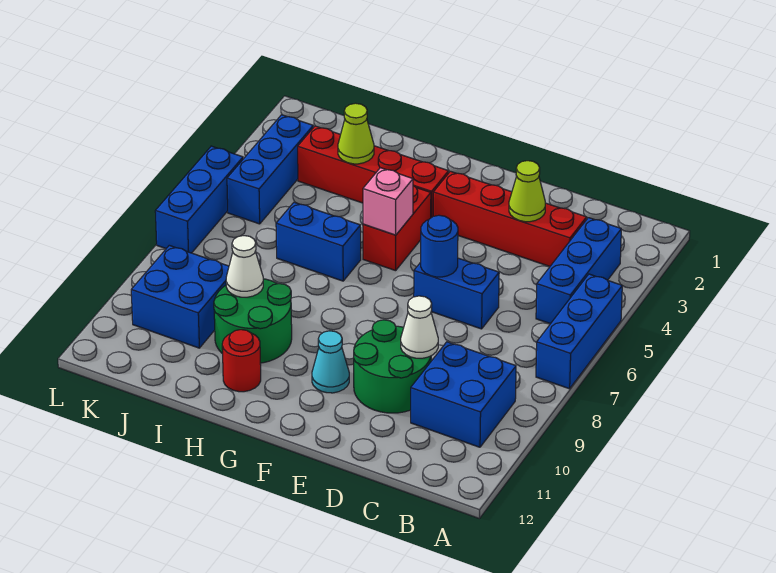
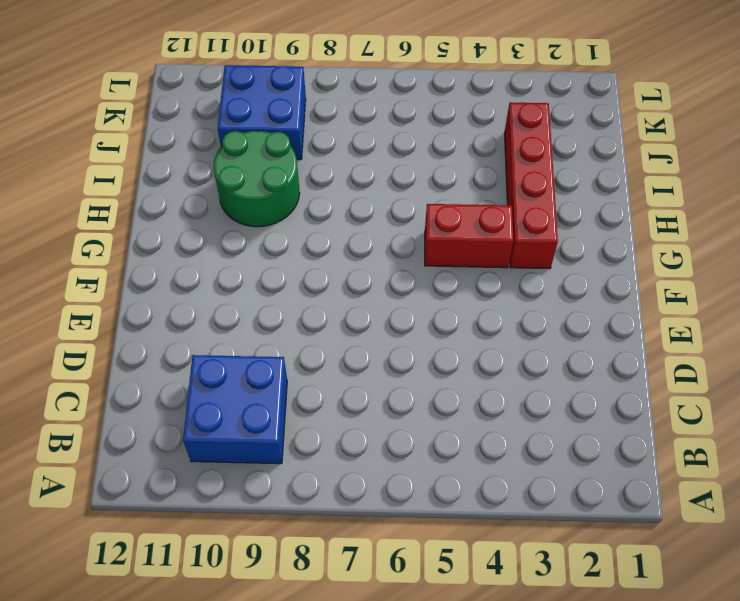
none -> blue brick A5:A7 level 1
none -> blue brick B3:B5 level 1
none -> red brick C3:F3 level 1

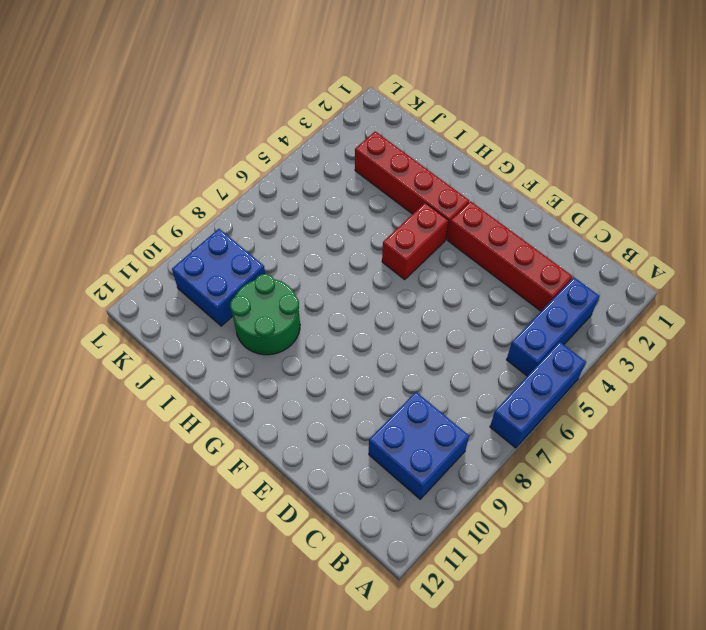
none -> blue brick D6:E6 level 1
none -> green round brick D9:E10 level 1
none -> cyan cone F10 level 1

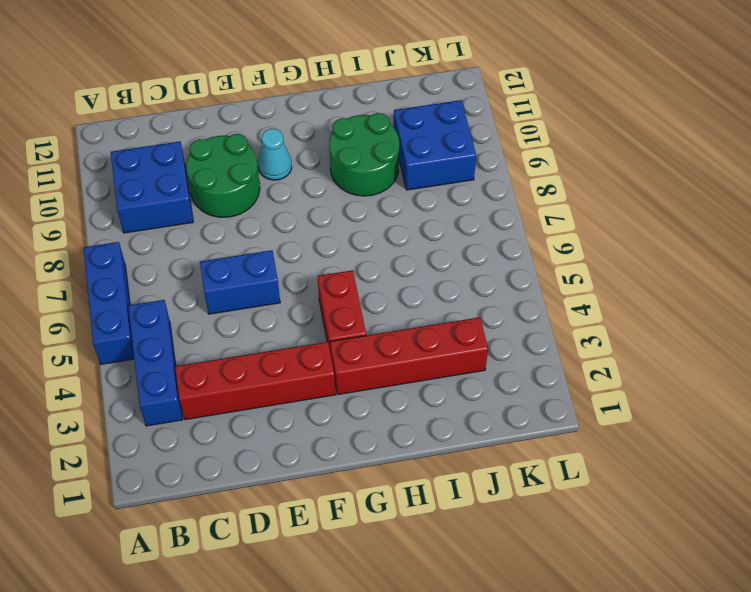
none -> blue brick H6:I6 level 1
none -> red round brick H11 level 1
none -> blue brick K3:K5 level 1

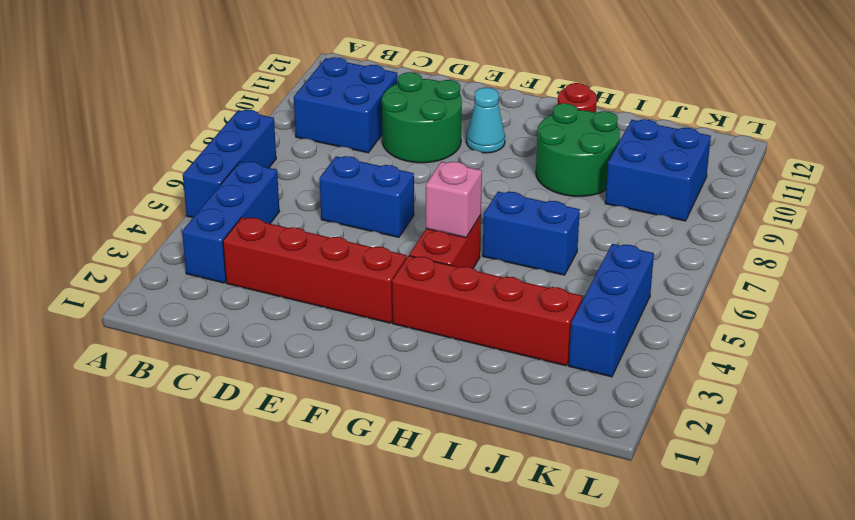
none -> blue brick L5:L7 level 1
none -> lime cone D3 level 2
none -> white cone D9 level 2

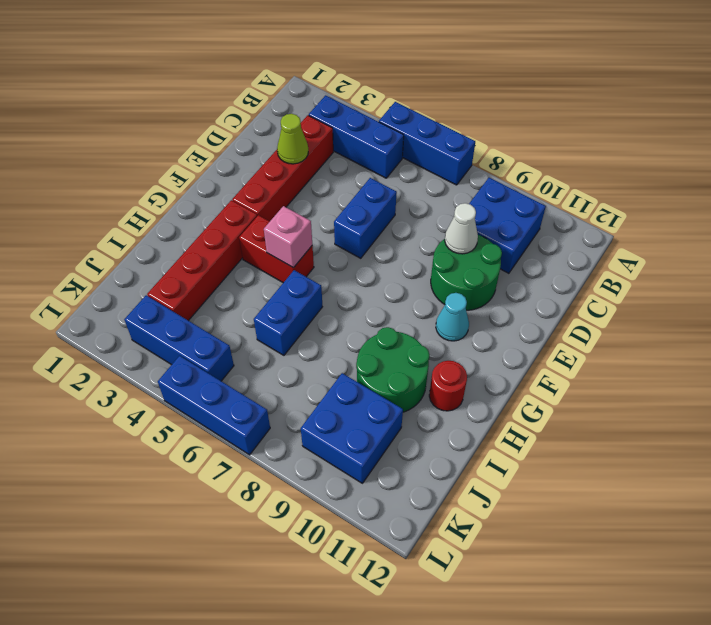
none -> blue round brick E6 level 2
none -> lime cone I3 level 2
none -> white cone I9 level 2

